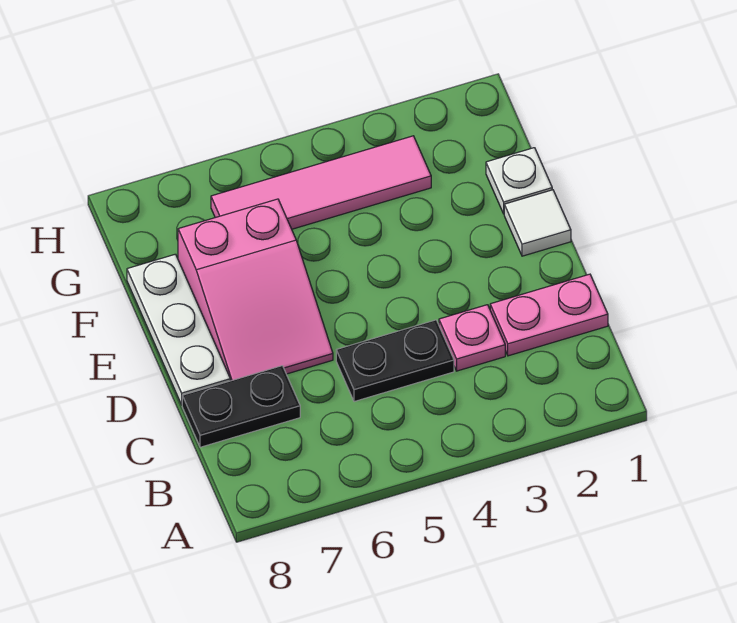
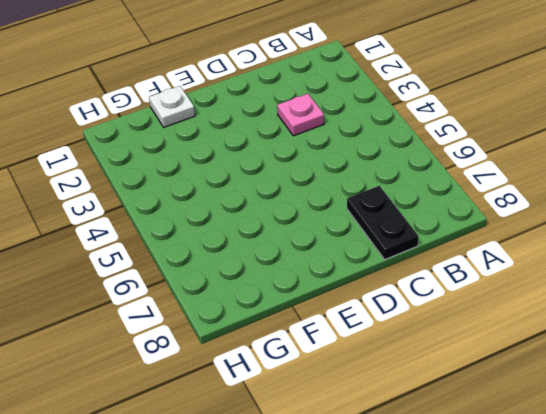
none -> pink plate C1:C2 level 1
none -> black plate C4:C5 level 1

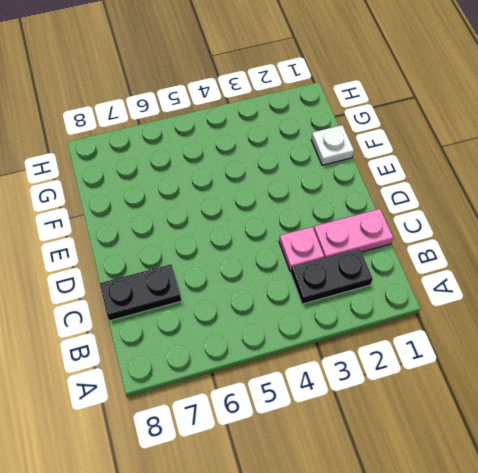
black plate B2:B3 level 1 -> black plate C4:C5 level 1
none -> pink slope D6:F7 level 1 top F
none -> white plate D8:F8 level 1

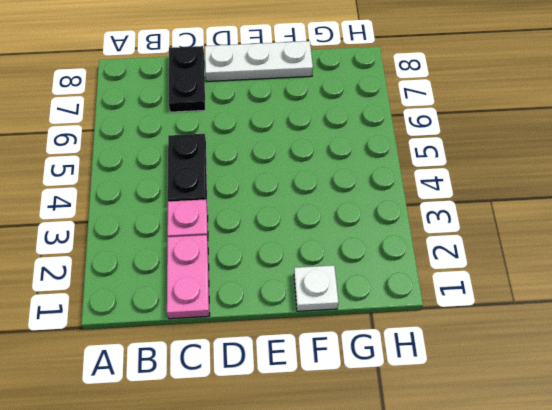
none -> pink slope D6:F7 level 1 top F
none -> white tile E1 level 1

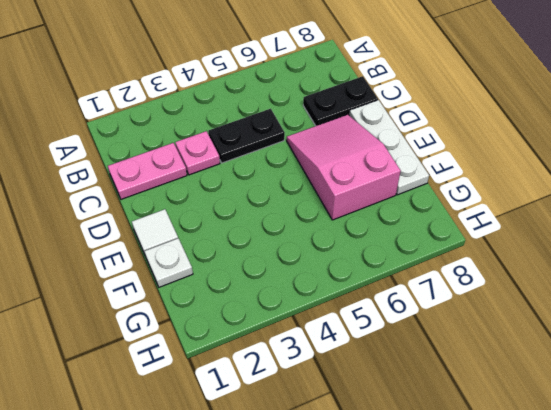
none -> pink tile G3:G6 level 1

